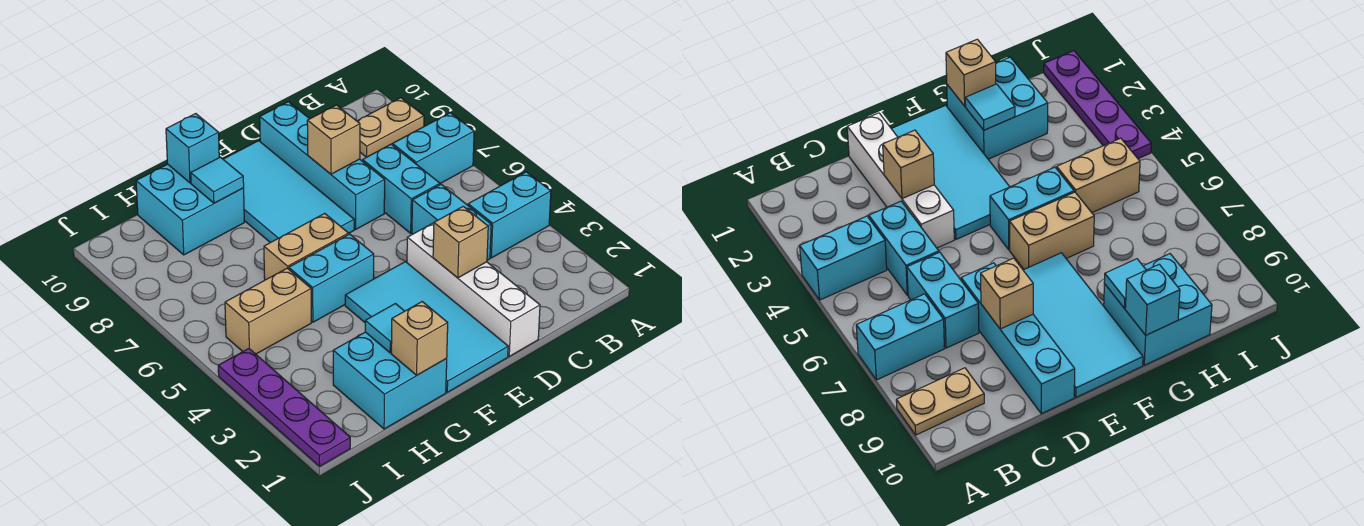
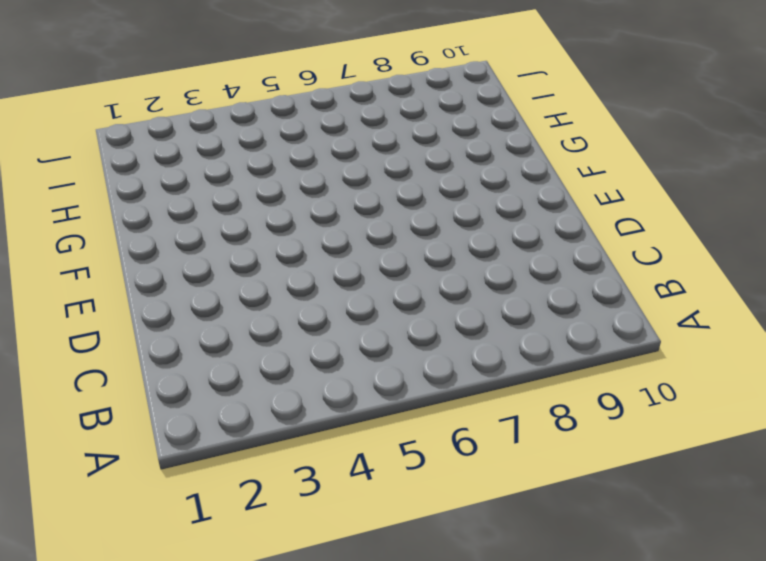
none -> cyan brick A4:B4 level 1
none -> cyan brick A7:B7 level 1
none -> tan plate A9:B9 level 1

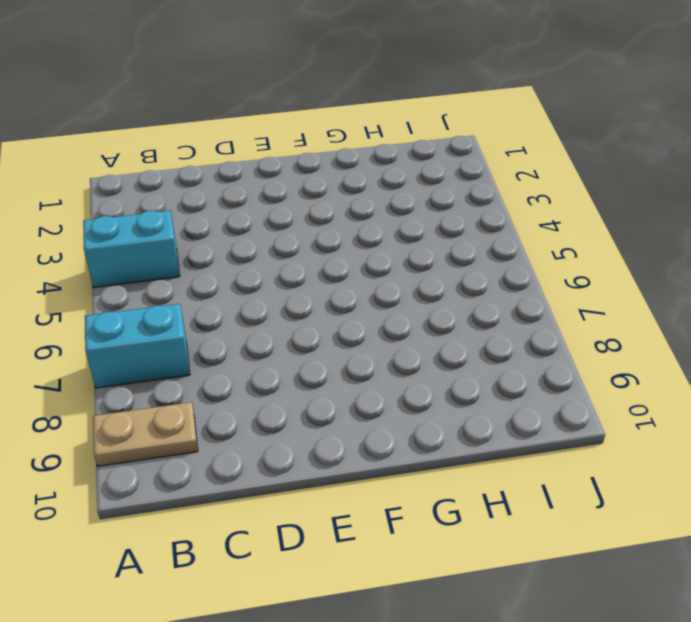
none -> cyan brick C4:C5 level 1
none -> cyan brick C6:C7 level 1
none -> white brick D1:D4 level 1

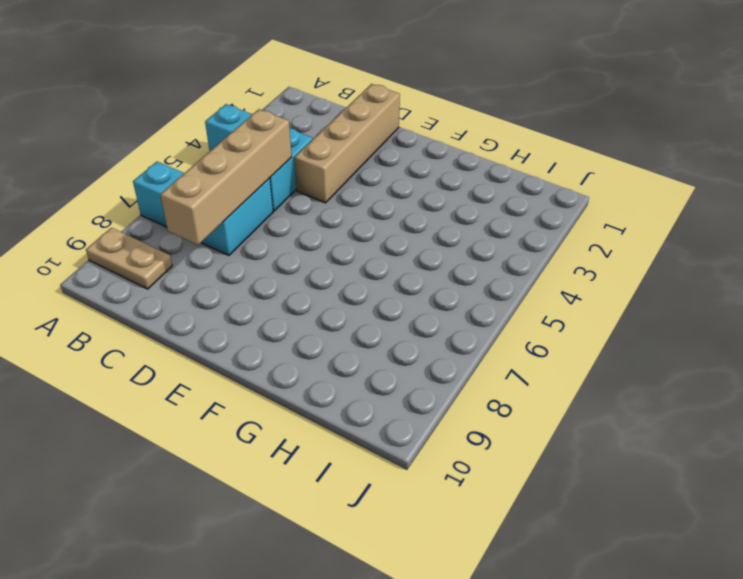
tan brick C5:C8 level 2 -> none
tan brick D1:D4 level 1 -> white brick D1:D4 level 1
none -> cyan brick D7:D10 level 1
none -> cyan tile E1:F4 level 1
none -> cyan tile E7:F10 level 1

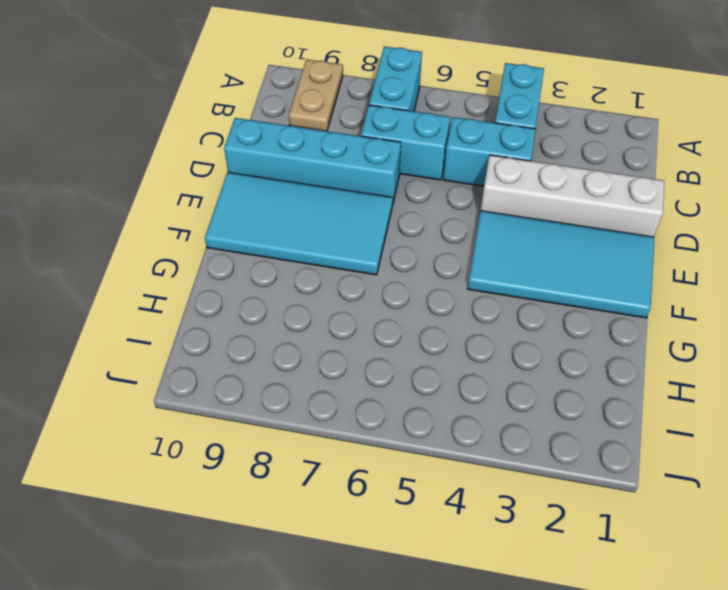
none -> cyan brick F5:G5 level 1
none -> tan brick F6:G6 level 1
none -> cyan brick G1:H2 level 1

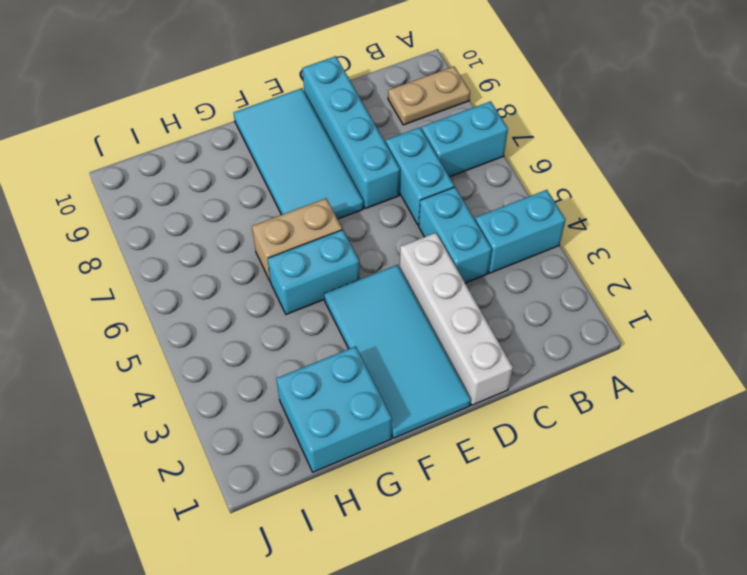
none -> cyan brick G9:H10 level 1
none -> tan brick H5:I5 level 1
none -> purple plate J1:J4 level 1

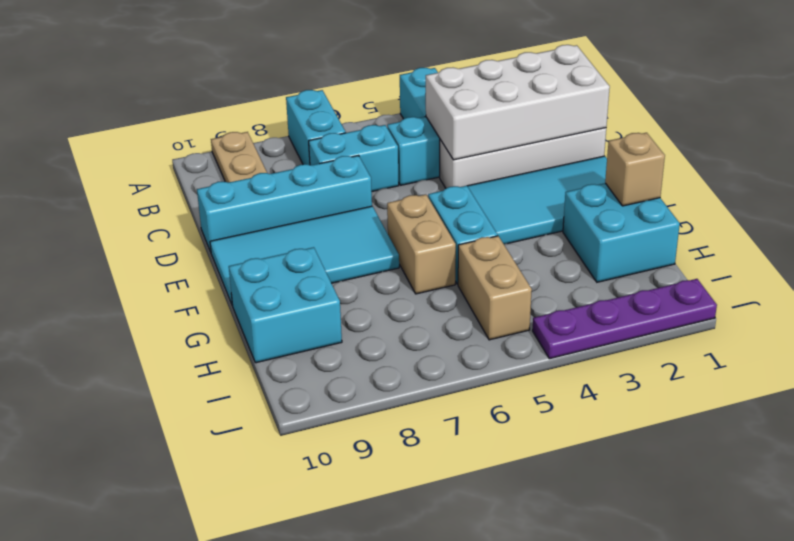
white brick C1:D4 level 2 -> tan brick D3 level 2
none -> tan brick D8 level 2
none -> cyan tile G2 level 2
none -> cyan tile G9 level 2

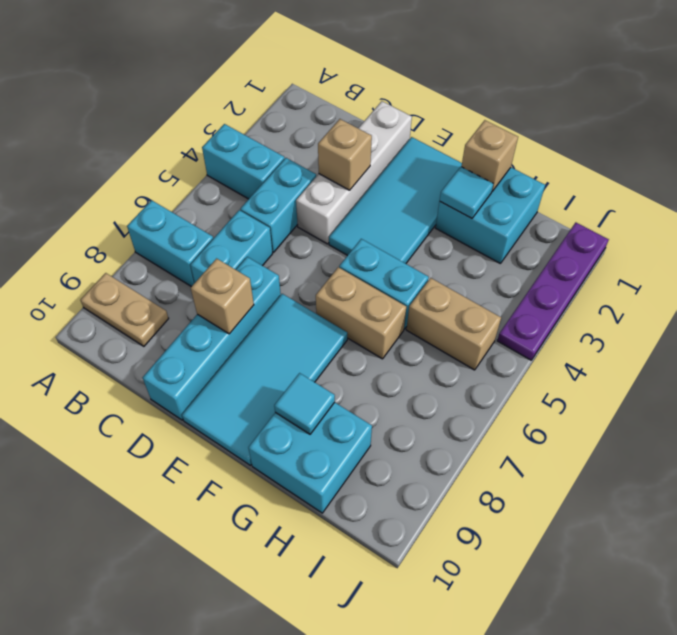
none -> cyan brick G10 level 2

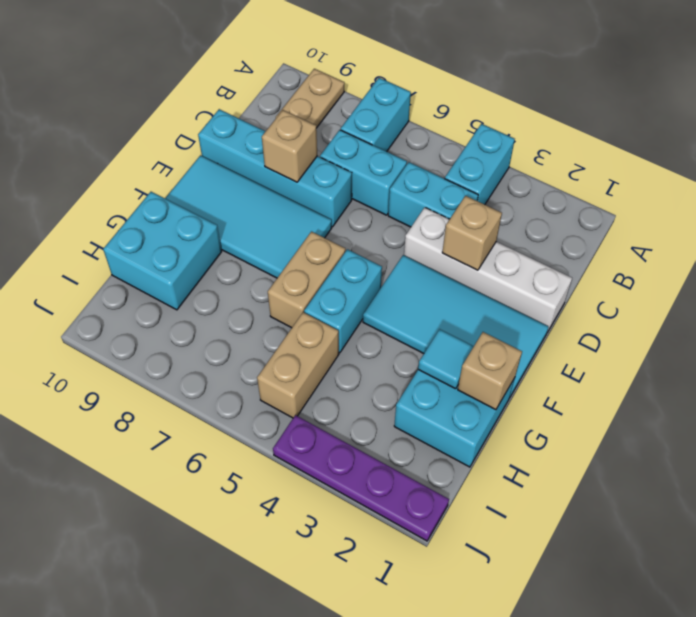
none -> cyan tile G9 level 2
none -> cyan brick G10 level 2

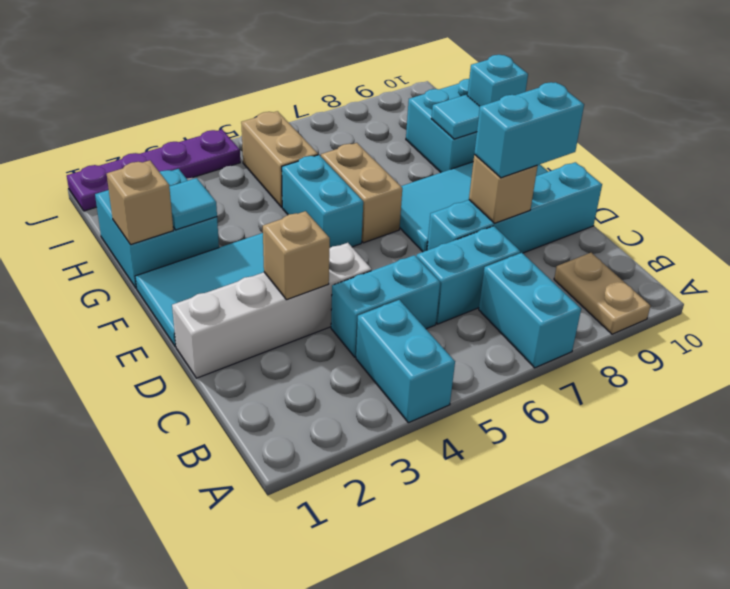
cyan brick D8:D9 level 3 -> none

